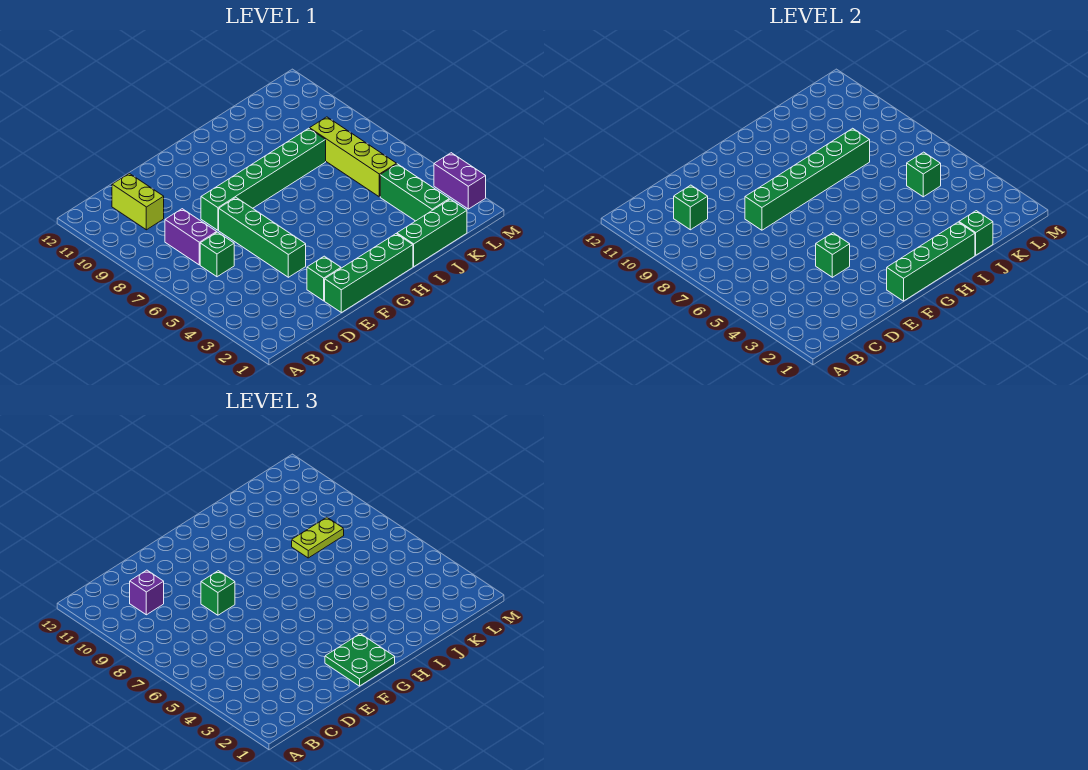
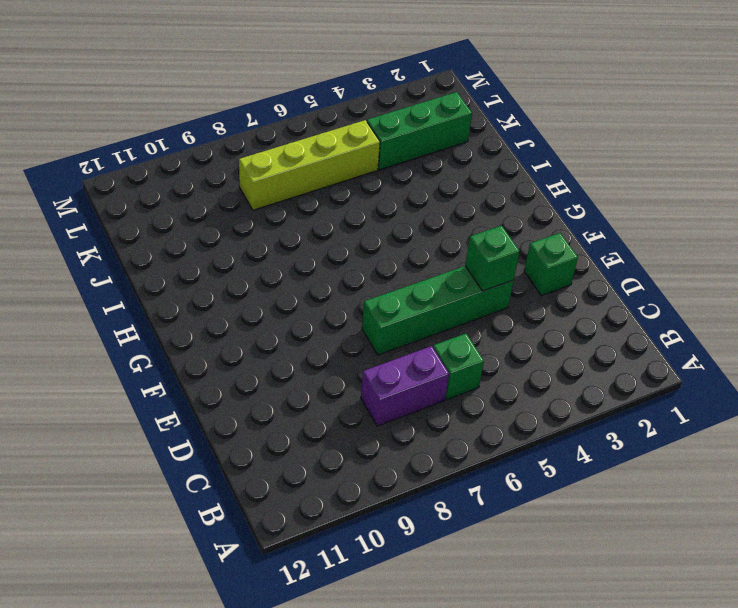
none -> lime brick C10:C11 level 1
none -> green brick E1:H1 level 1
none -> green brick E8:J8 level 1

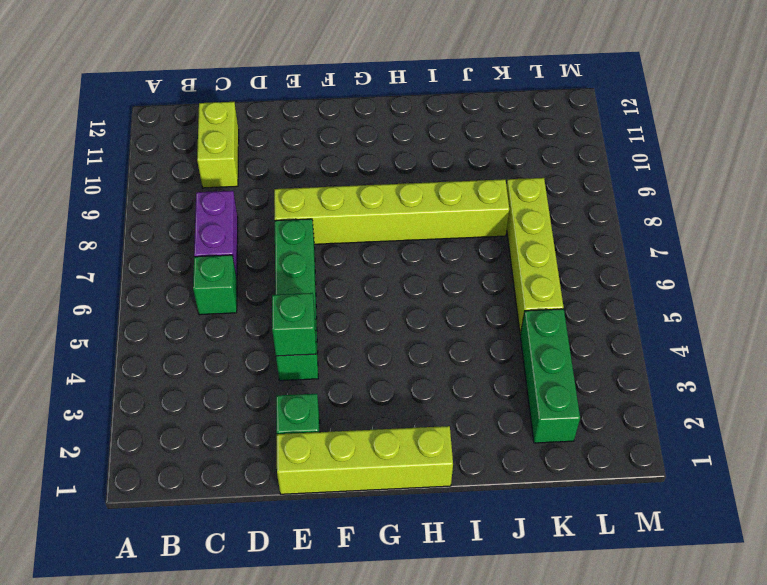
lime brick E1:H1 level 1 -> green brick E1:H1 level 1
lime brick E8:J8 level 1 -> green brick E8:J8 level 1
none -> green brick I1:K1 level 1
none -> purple brick M2:M3 level 1
none -> green brick C10 level 2

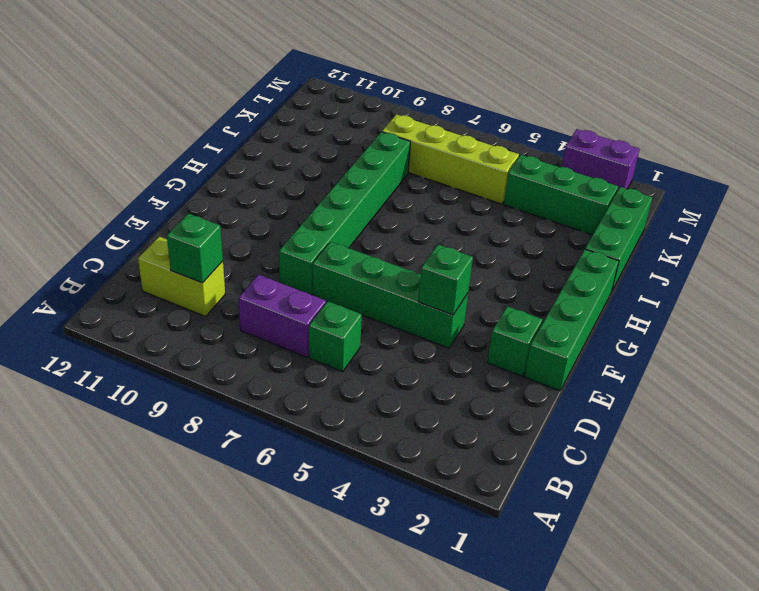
none -> green brick E8:J8 level 2
none -> green brick F1:I1 level 2
none -> green brick J1 level 2

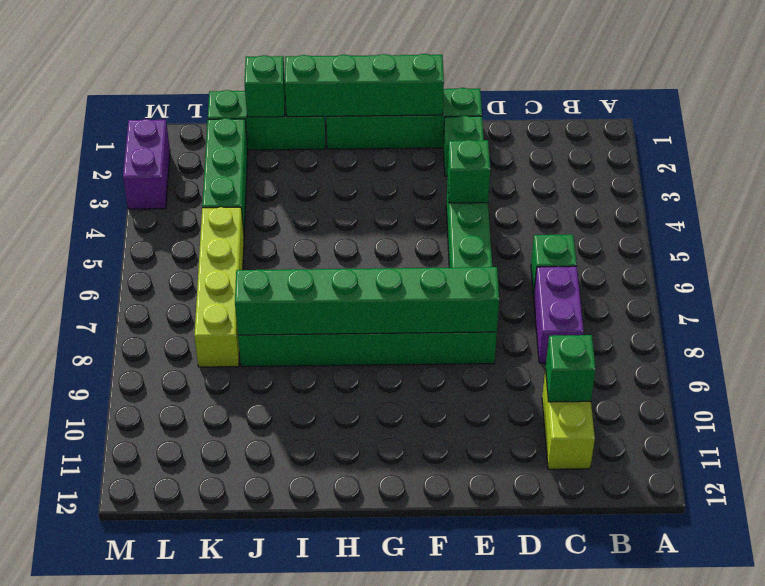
none -> green brick K5 level 2
none -> purple brick C10 level 3
none -> green brick E8 level 3

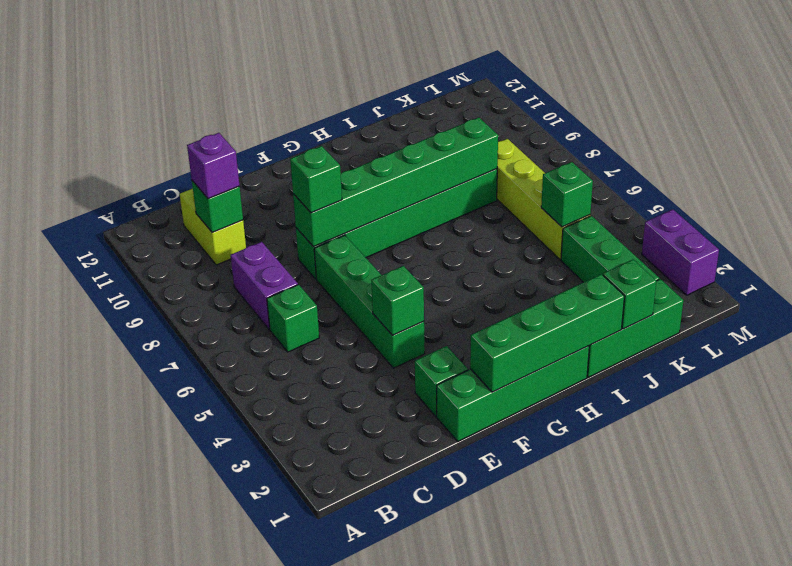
none -> green plate F1:G2 level 3
none -> lime plate J8:K8 level 3

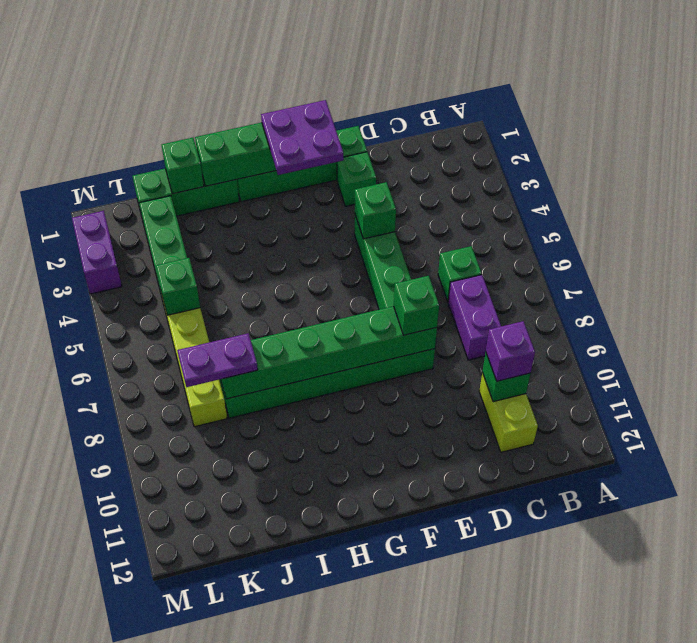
purple plate F1:G2 level 3 -> green plate F1:G2 level 3
purple plate J8:K8 level 3 -> lime plate J8:K8 level 3

